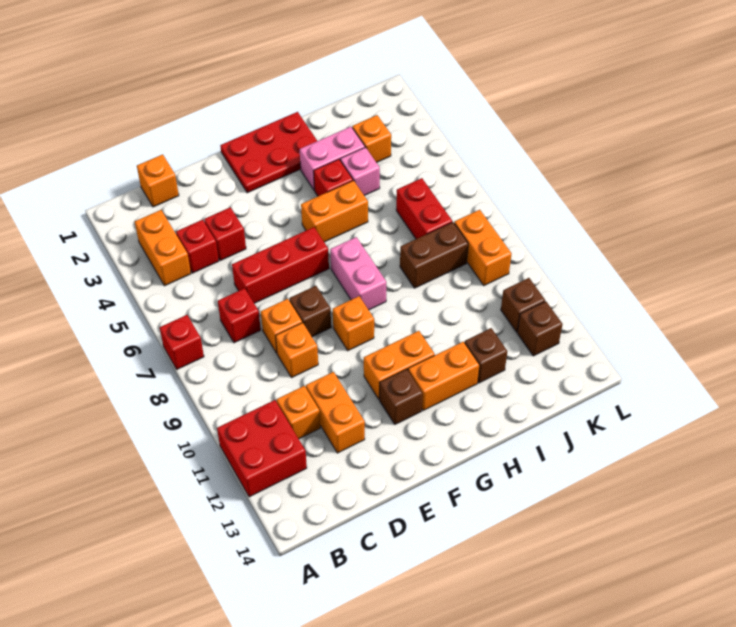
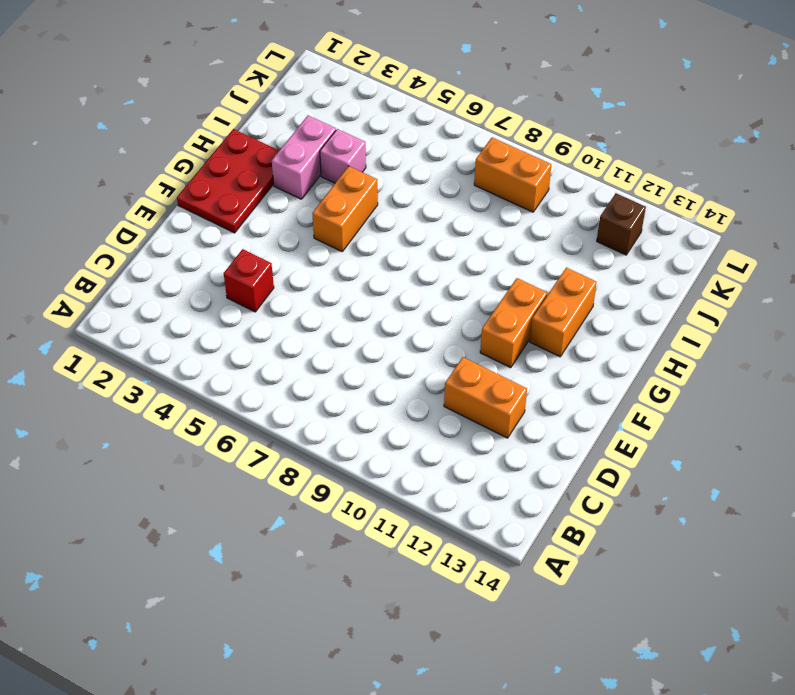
none -> red brick A7 level 1
none -> red brick A11:B12 level 1
none -> orange brick B3:B4 level 1
none -> orange brick C1 level 1

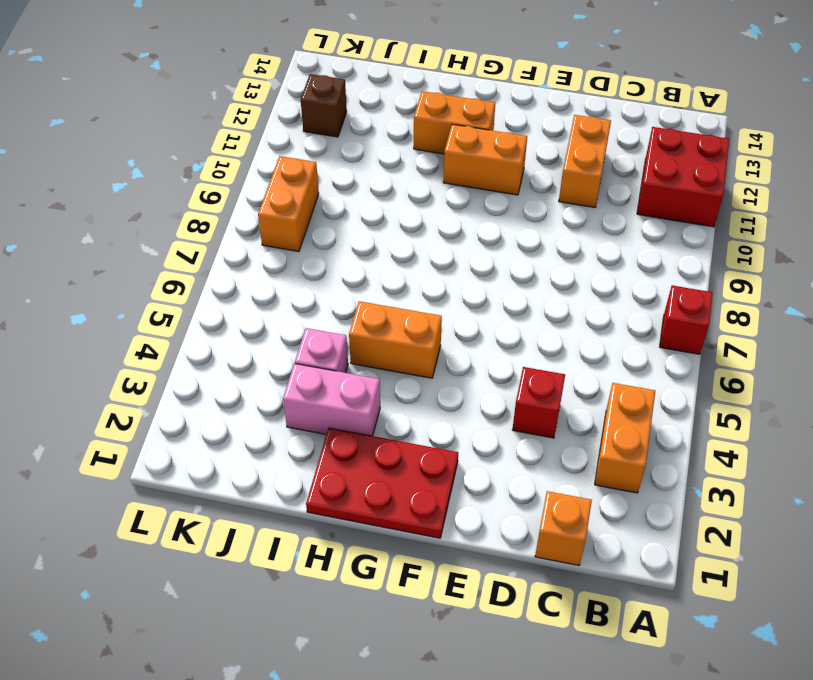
none -> red brick C4 level 1
none -> red brick C7 level 1
none -> orange brick C11 level 1
none -> red brick D6:F6 level 1

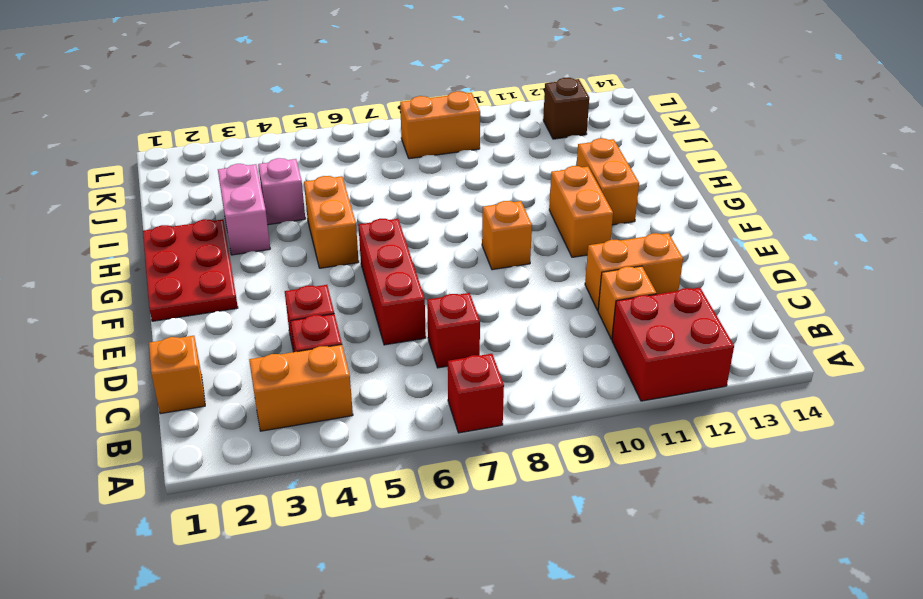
none -> orange brick D8 level 1
none -> orange brick D9 level 1
none -> brown brick E8 level 1
none -> brown brick F12 level 1

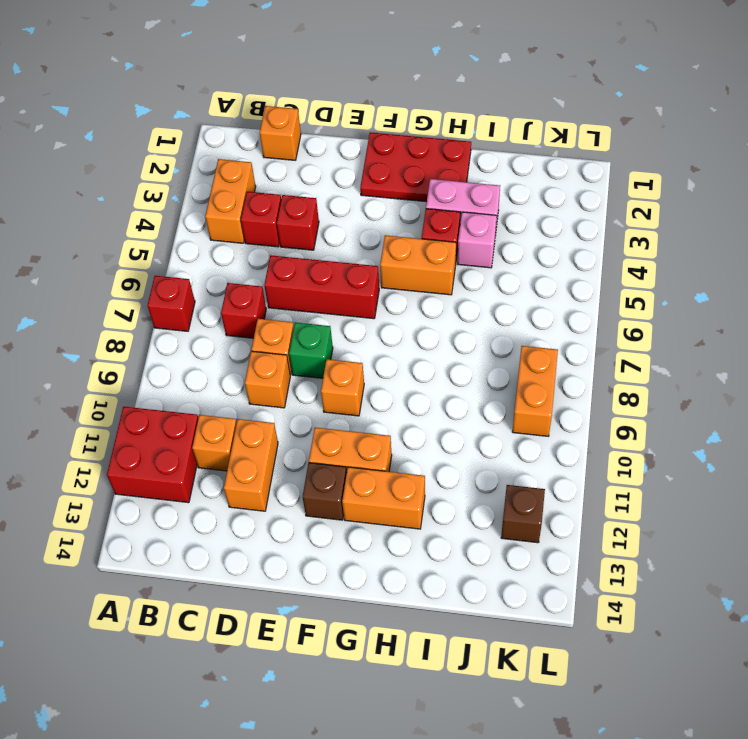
green brick E8 level 1 -> brown brick E8 level 1
none -> pink brick G7:G8 level 1
none -> brown brick I8:J8 level 1
none -> brown brick I12 level 1
none -> orange brick J3 level 1

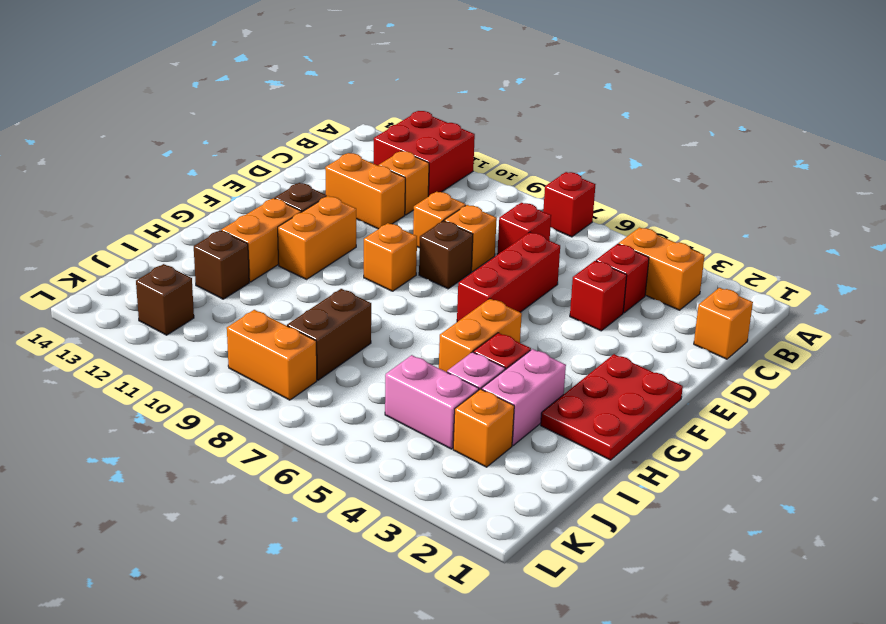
pink brick J4:J5 level 1 -> pink brick G7:G8 level 1
none -> red brick J6:J7 level 1
none -> brown brick K11 level 1

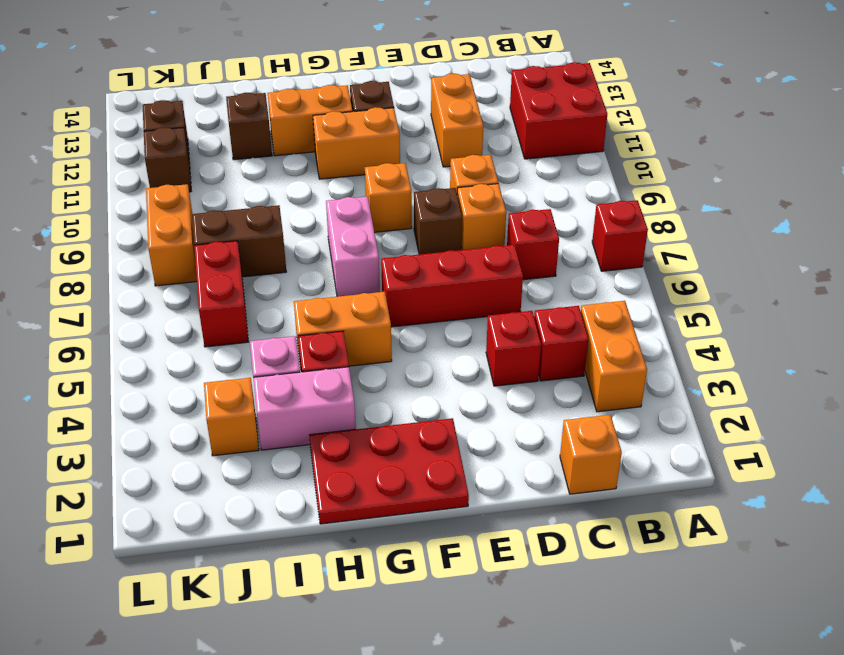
none -> orange brick C11 level 1

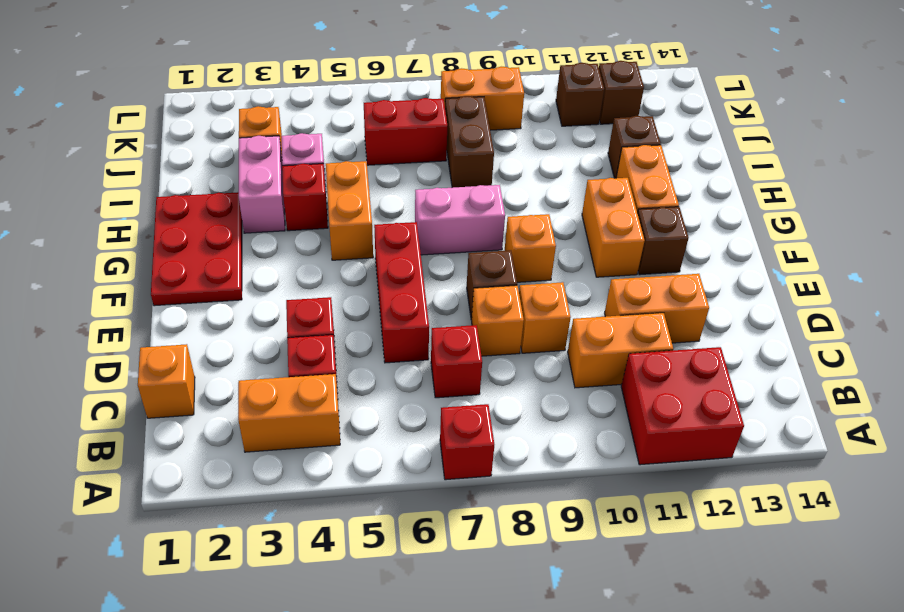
orange brick C10:C11 level 1 -> orange brick C11 level 1

